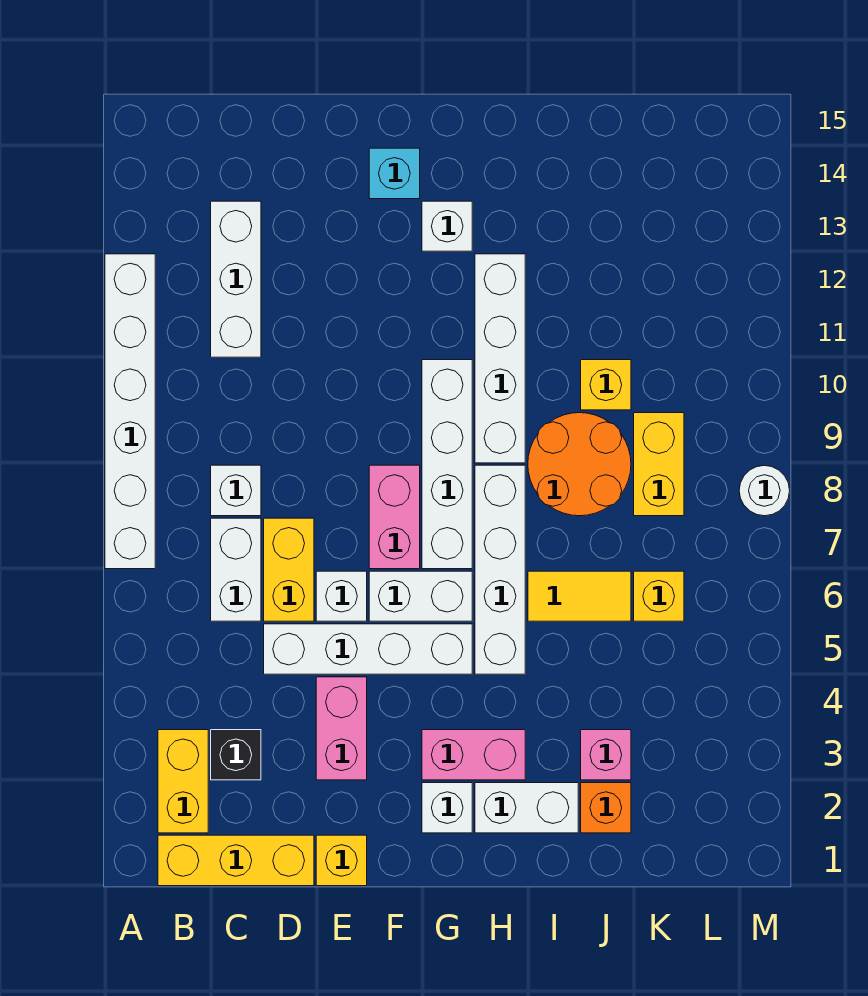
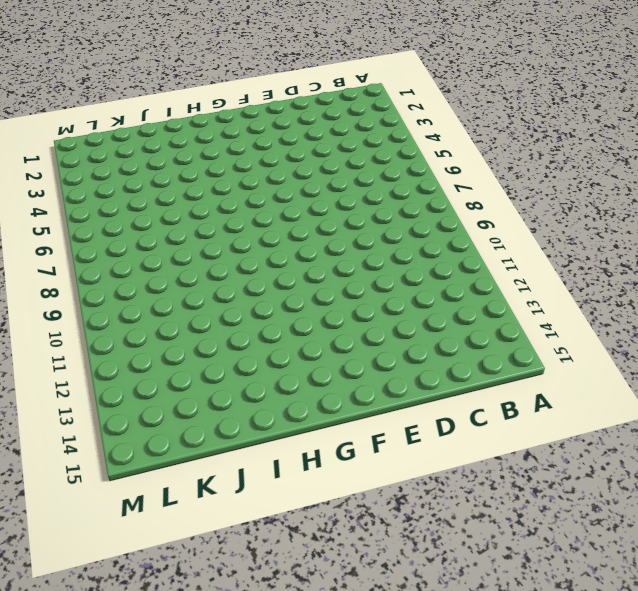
none -> white brick A7:A12 level 1
none -> yellow brick B1:D1 level 1
none -> yellow brick B2:B3 level 1
none -> black brick C3 level 1

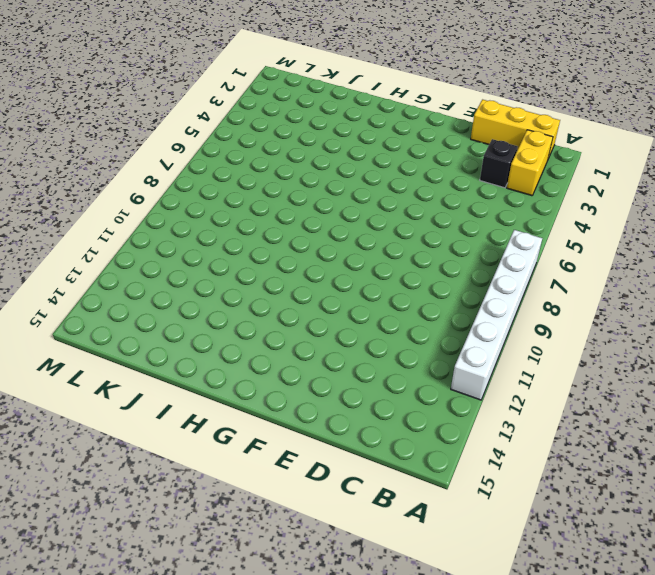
none -> white brick C6:C7 level 1
none -> white brick C8 level 1
none -> white brick C11:C13 level 1
none -> white brick D5:G5 level 1

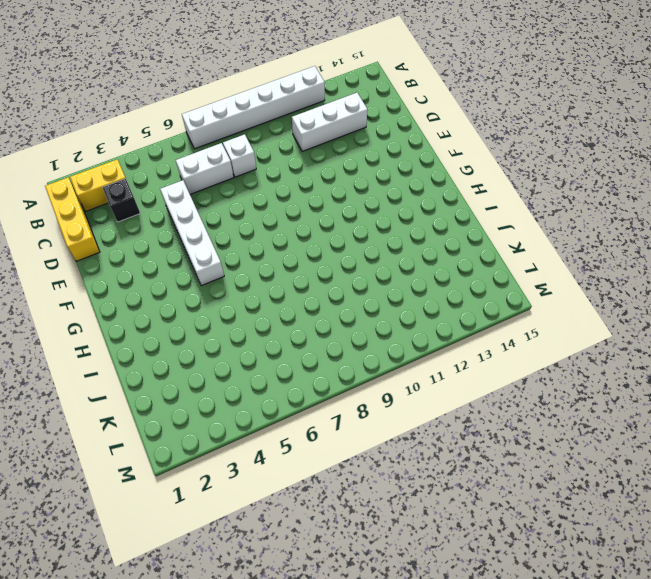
none -> yellow brick D6:D7 level 1
none -> yellow brick E1 level 1
none -> pink brick E3:E4 level 1
none -> white brick E6 level 1

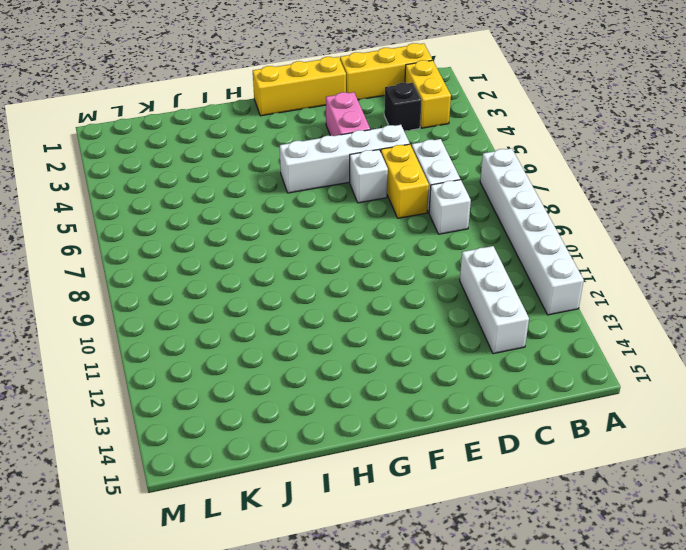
yellow brick E1:G1 level 1 -> yellow brick E1 level 1
none -> white brick F6:G6 level 1
none -> pink brick F7:F8 level 1
none -> cyan brick F14 level 1
none -> white brick G2 level 1

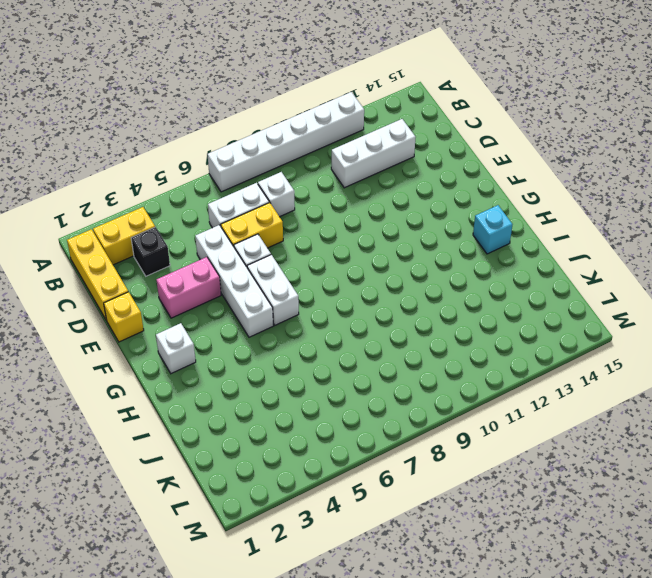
cyan brick H14 level 1 -> cyan brick F14 level 1
none -> pink brick F7:F8 level 1
none -> pink brick G3:H3 level 1
none -> white brick G7:G10 level 1
none -> white brick G13 level 1

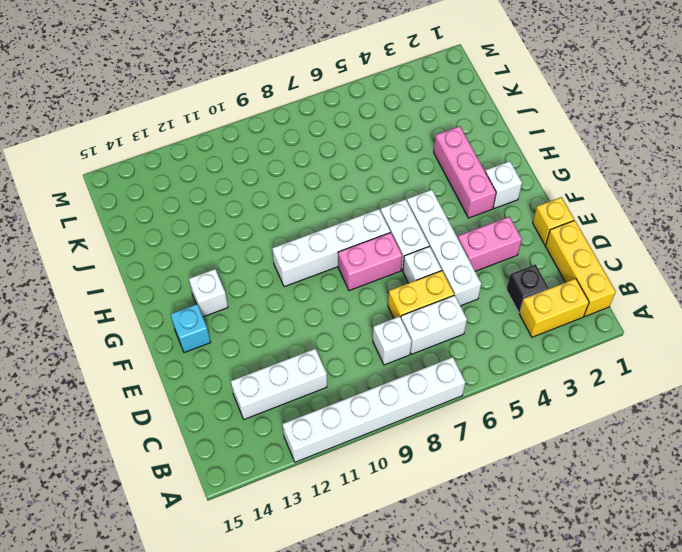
pink brick G3:I3 level 1 -> pink brick G3:H3 level 1
none -> white brick H2:I2 level 1
none -> white brick H5:H8 level 1
none -> white brick H9:H12 level 1
none -> yellow tile I6:J6 level 1

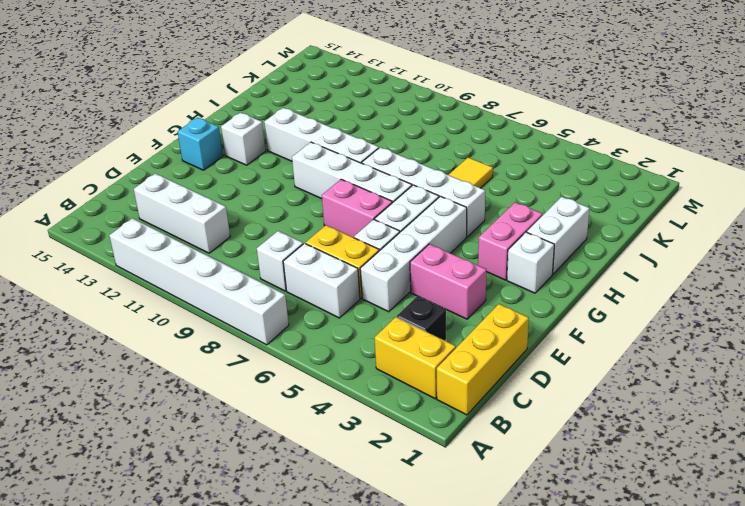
none -> yellow brick E1 level 1
none -> orange round brick I8:J9 level 1
none -> orange brick J2 level 1
none -> pink brick J3 level 1

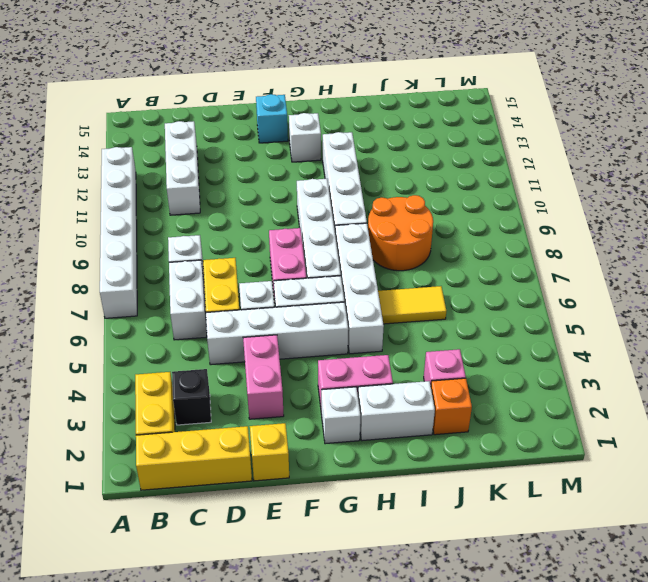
none -> yellow brick J10 level 1
none -> yellow brick K6 level 1
none -> yellow brick K8:K9 level 1
none -> white round brick M8 level 1

